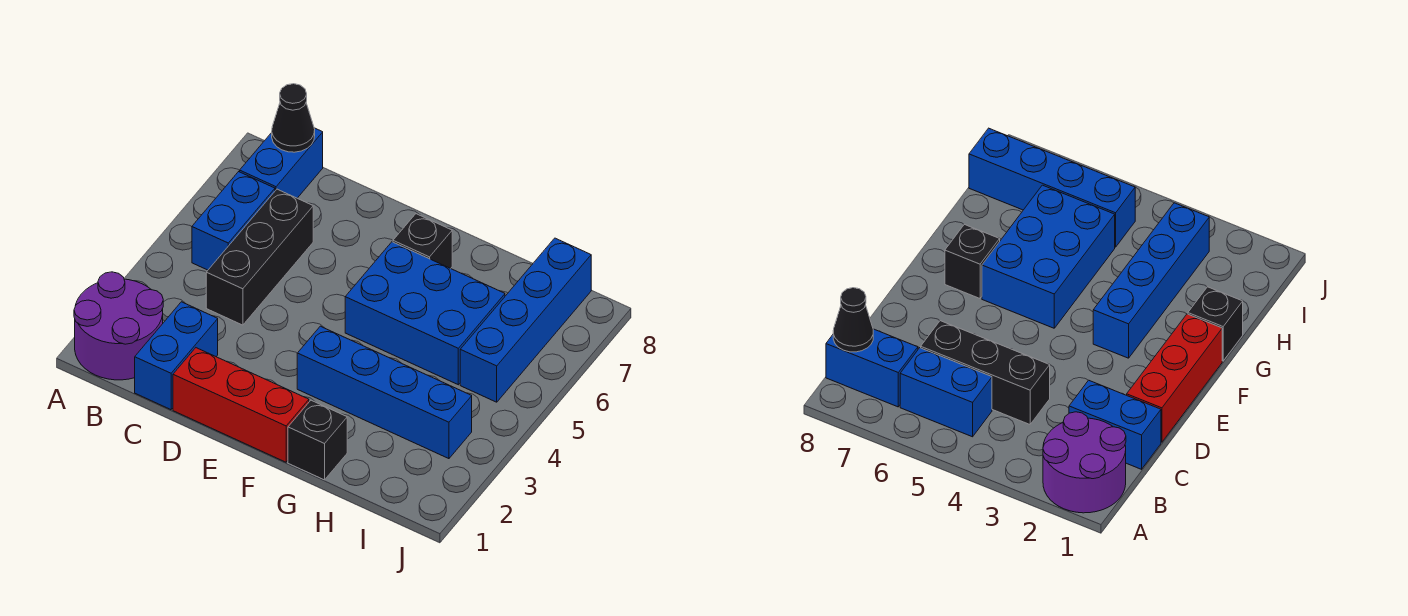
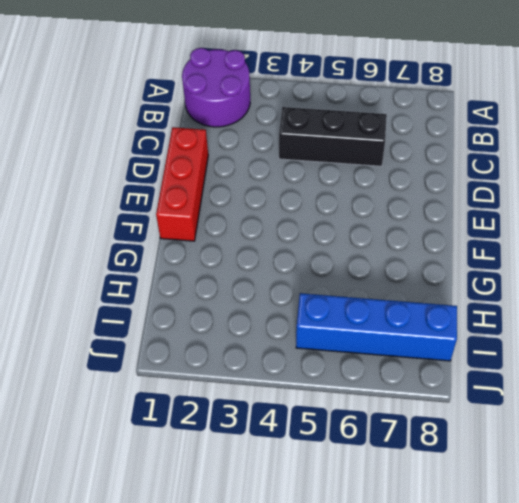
none -> blue brick B5:B6 level 1
none -> blue brick B7:B8 level 1
none -> blue brick C1:C2 level 1

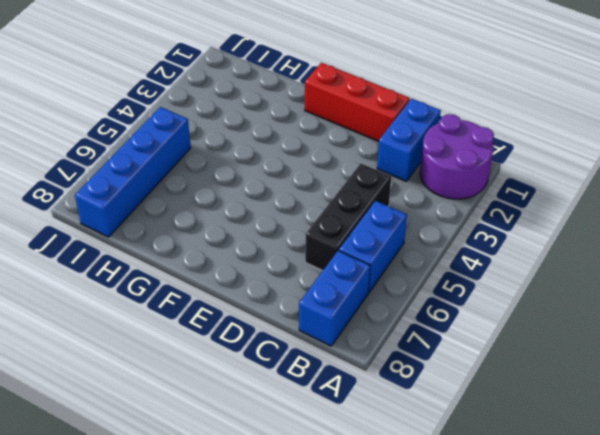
none -> blue brick F3:I3 level 1
none -> blue brick F5:H6 level 1
none -> black brick F7 level 1

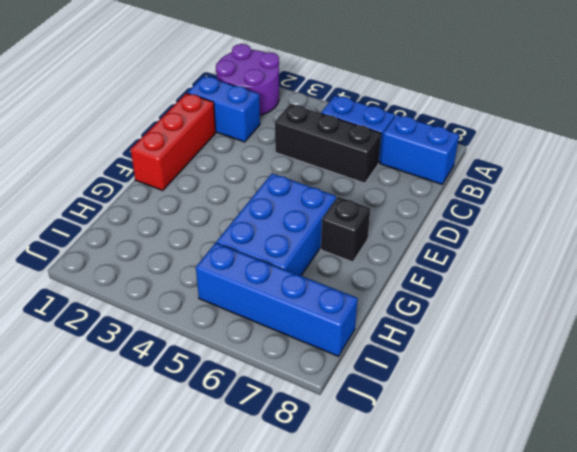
none -> blue brick F3:I3 level 1
none -> black brick G1 level 1
none -> black cone B8 level 2

